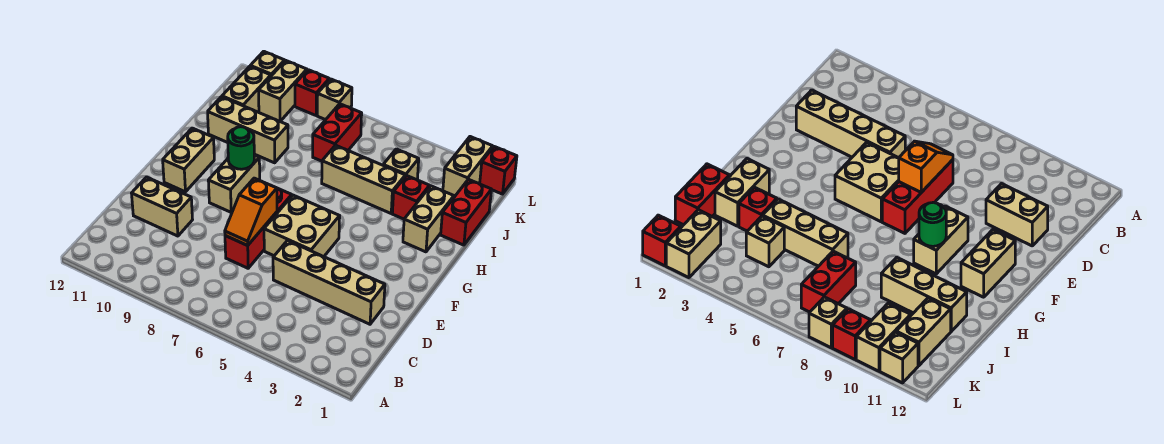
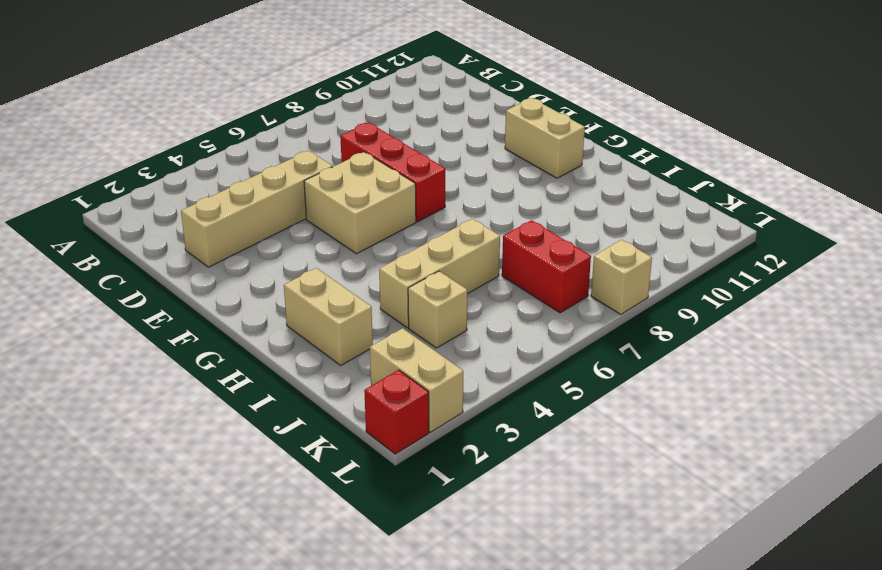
none -> tan brick D10:D11 level 1
none -> tan brick F9:G9 level 1
none -> red brick I1:J1 level 1

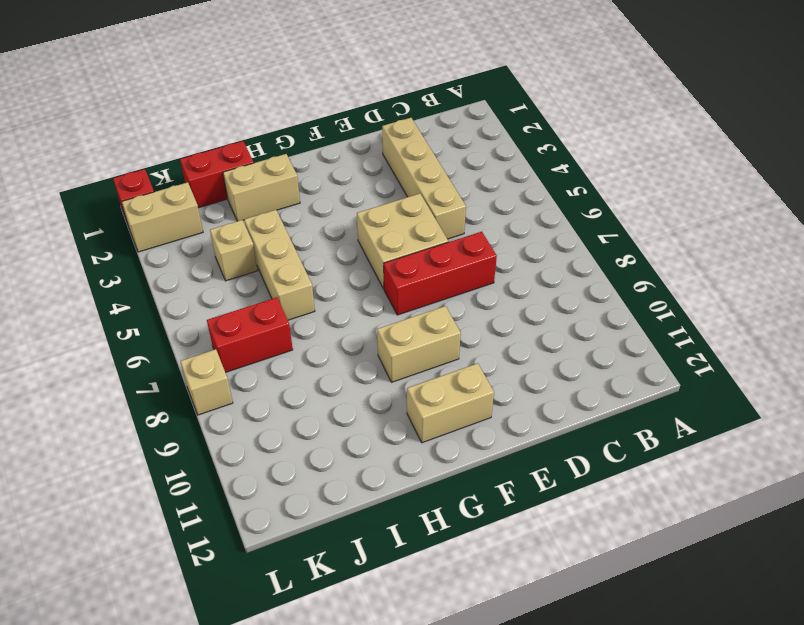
none -> tan brick D10:D11 level 1
none -> red brick I3 level 1
none -> tan brick I9:I11 level 1

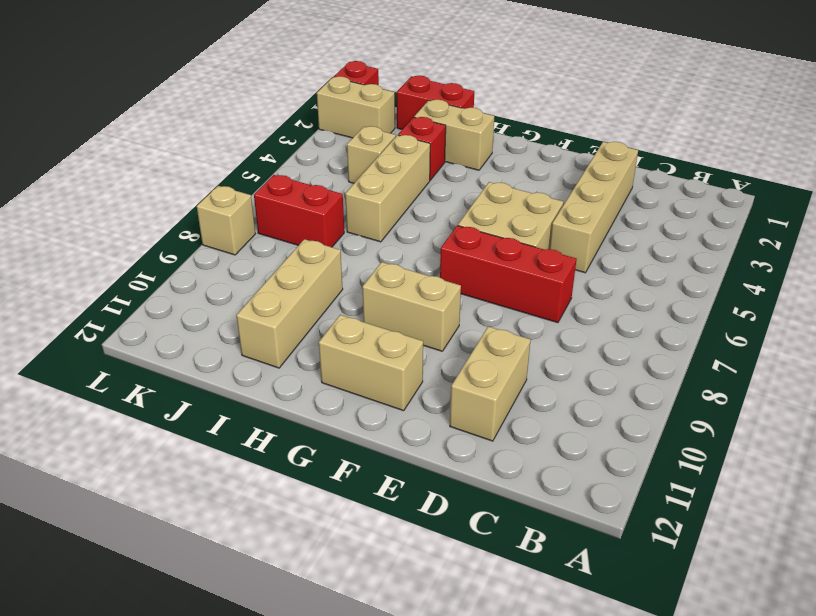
none -> tan brick J11:K11 level 1
none -> tan brick K10:L10 level 1
none -> red brick L9 level 1

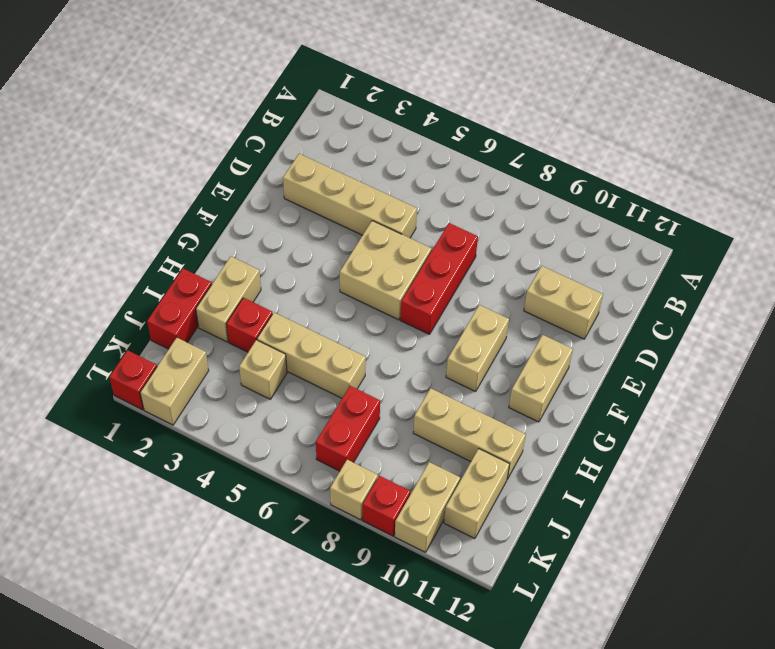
none -> tan brick L11 level 1
none -> orange slope D7:E7 level 2 top E
none -> green round brick G9 level 2

